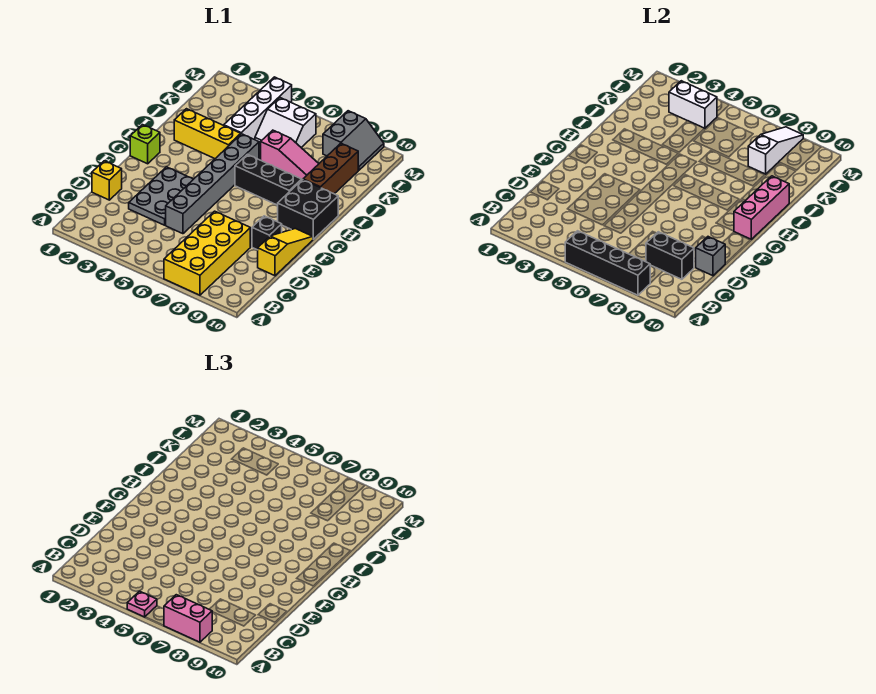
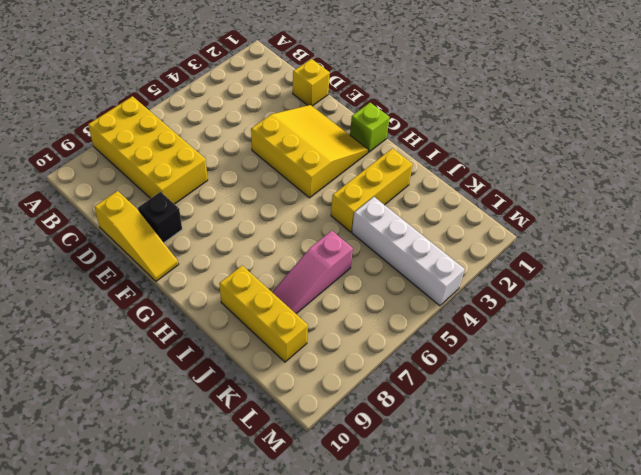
yellow slope E2:G4 level 1 top 4 -> grey plate D3:F4 level 1
yellow brick I9:K9 level 1 -> brown brick I9:K9 level 1
none -> grey brick D5:I5 level 1
none -> black brick G9:H10 level 1
none -> black brick H6:H8 level 1

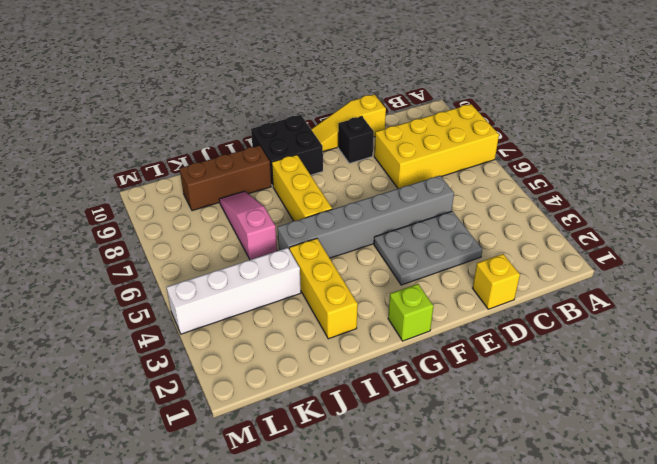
yellow brick H6:H8 level 1 -> black brick H6:H8 level 1
none -> white slope K5:L6 level 1 top L
none -> grey slope L8:M9 level 1 top 8
none -> black brick A5:A8 level 2

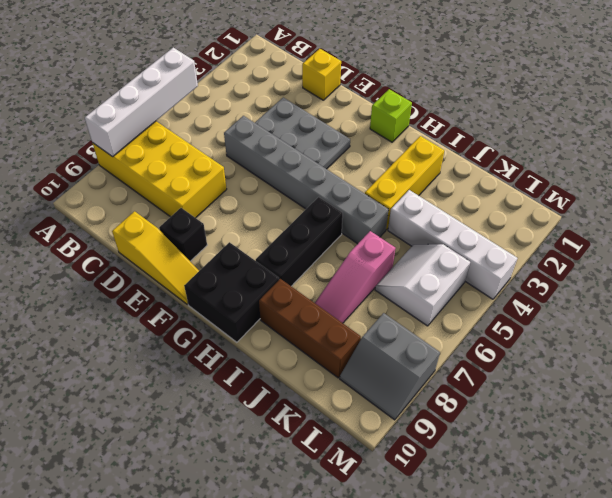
white brick A5:A8 level 2 -> black brick A5:A8 level 2
none -> black brick C8:C9 level 2
none -> grey brick D10 level 2
none -> pink brick G10:I10 level 2

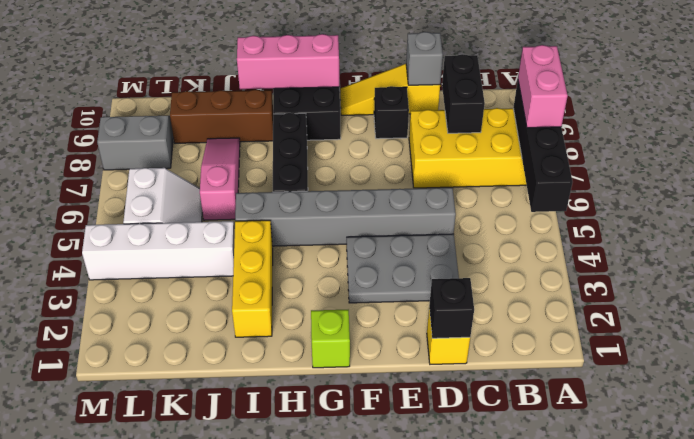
black brick D1 level 2 -> none
none -> white slope K8:M8 level 2 top K
none -> white brick L3:L4 level 2
none -> pink plate A5 level 3

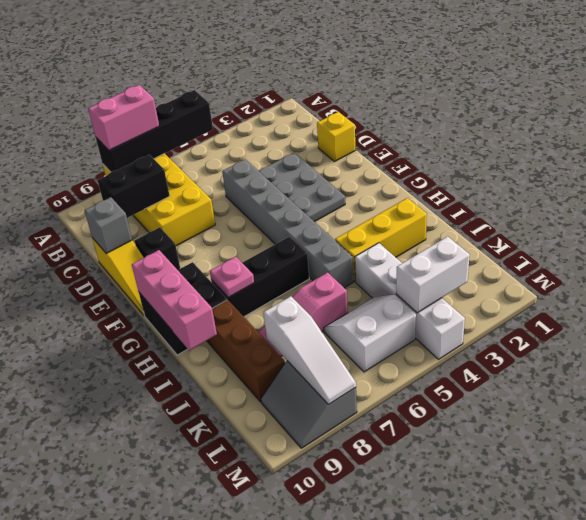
pink plate H8 level 2 -> pink plate A5 level 3
none -> lime brick G1 level 1

